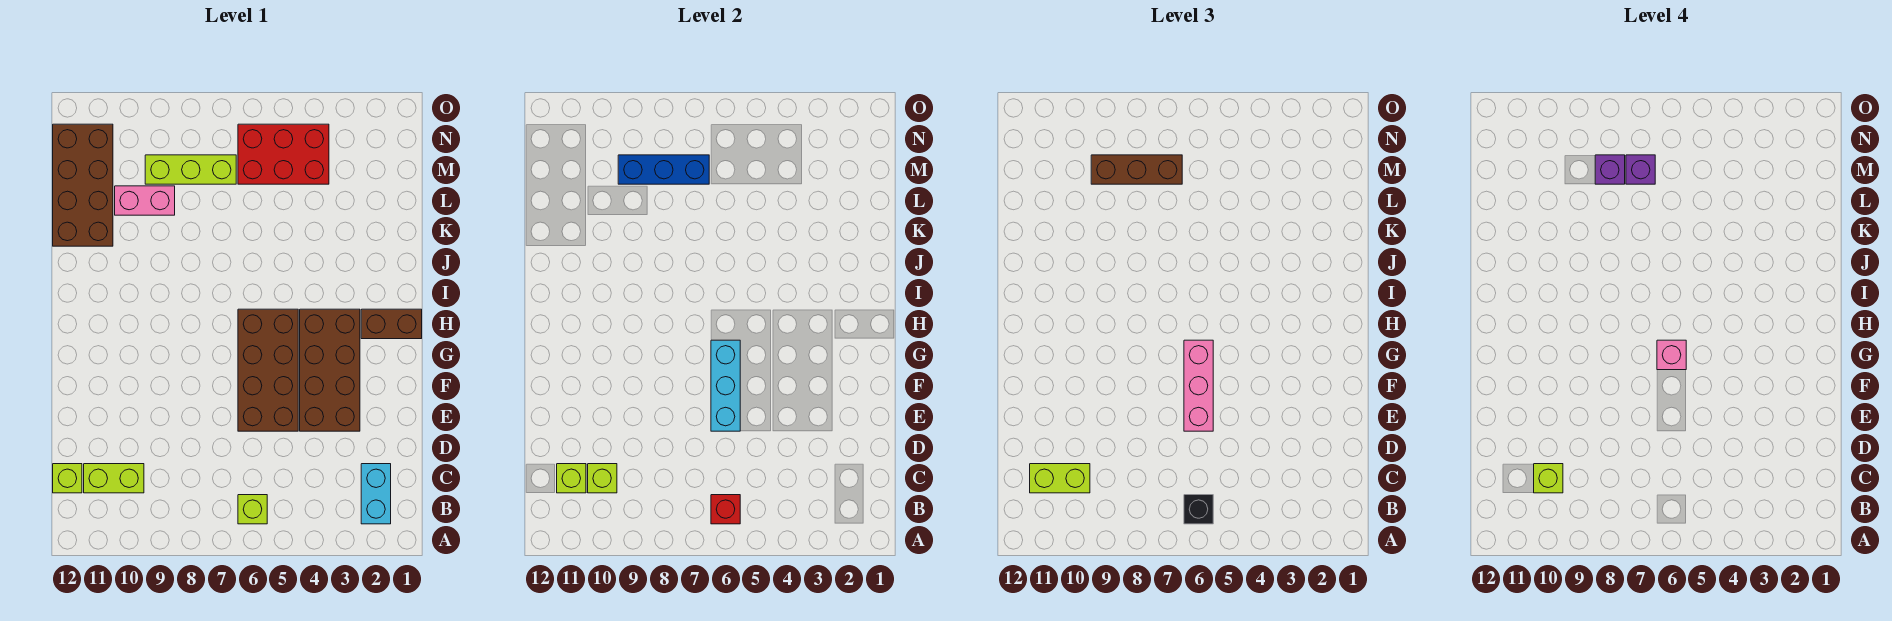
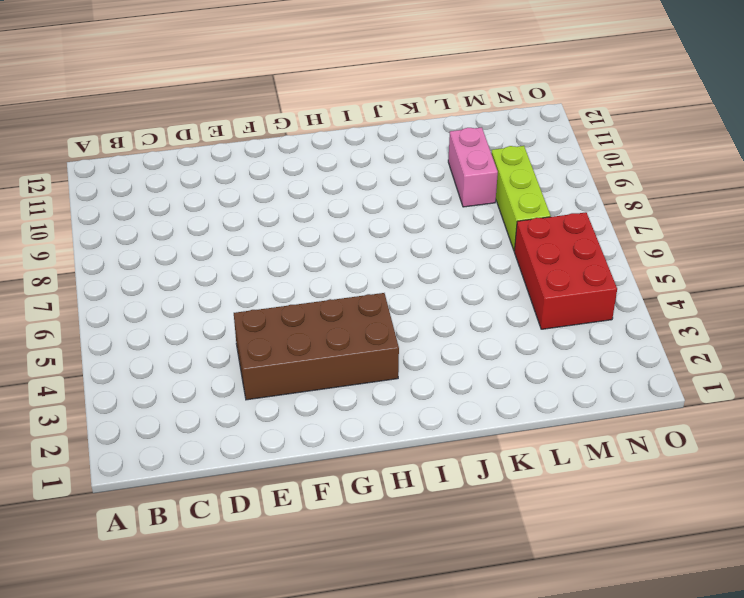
none -> cyan brick B2:C2 level 1
none -> lime brick B6 level 1
none -> lime brick C10:C11 level 1

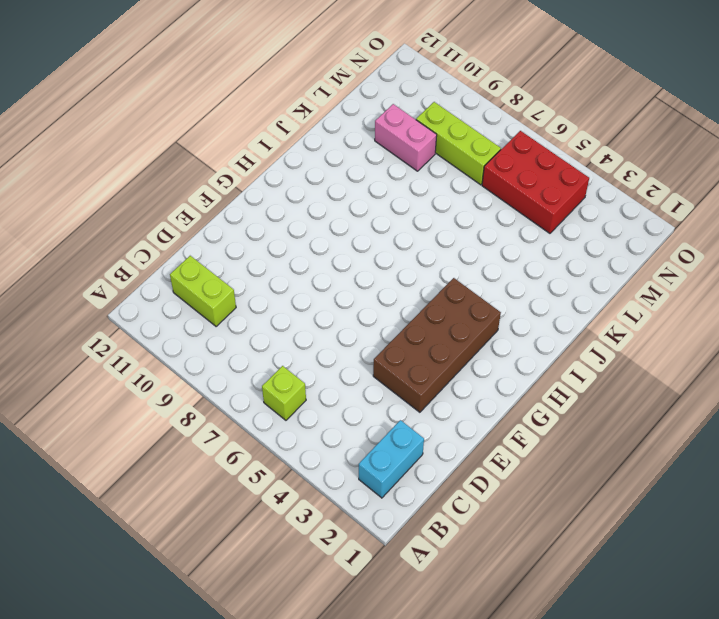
none -> lime brick C12 level 1
none -> brown brick E5:H6 level 1
none -> brown brick H1:H2 level 1

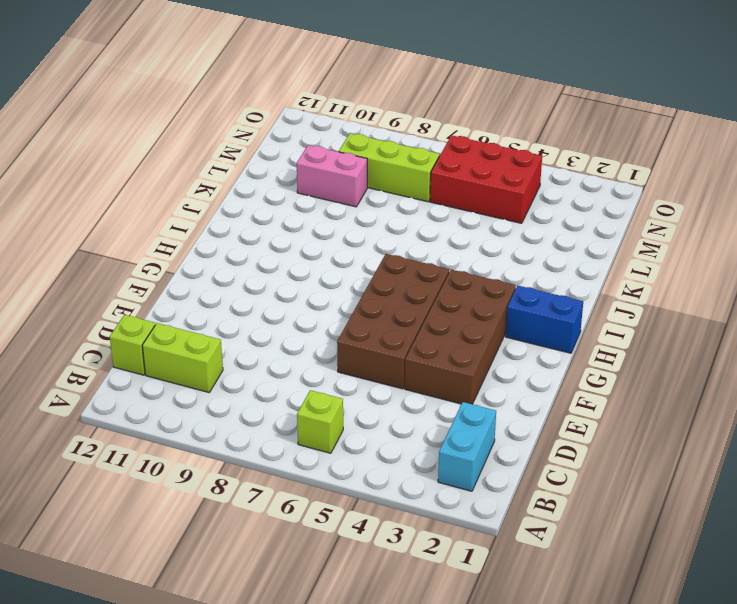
blue brick H1:H2 level 1 -> brown brick H1:H2 level 1
none -> brown brick K11:N12 level 1
none -> red brick B6 level 2
none -> lime brick C10 level 2

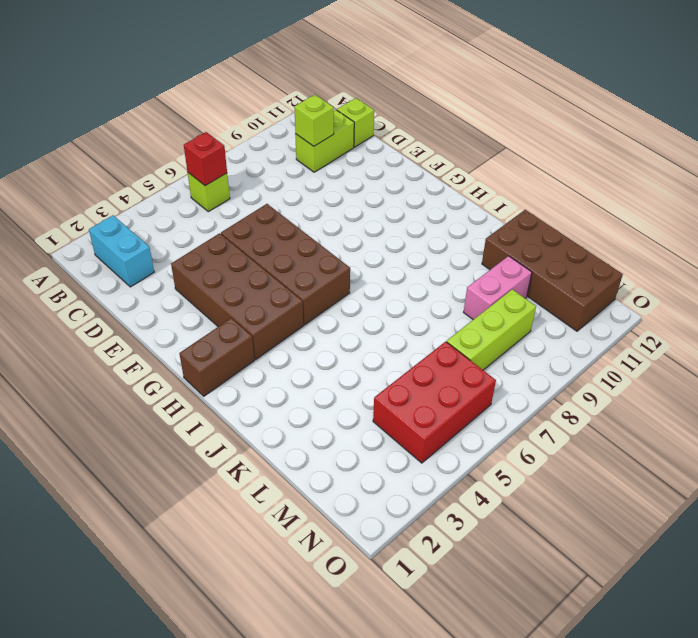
none -> lime brick C11 level 2
none -> cyan brick E6:G6 level 2
none -> blue brick M7:M9 level 2

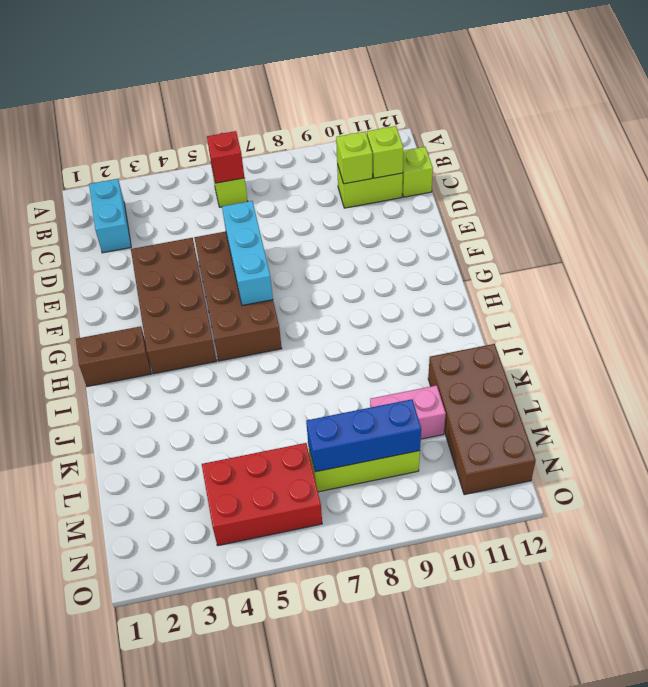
none -> black brick B6 level 3
none -> lime brick C10:C11 level 3
none -> pink brick E6:G6 level 3

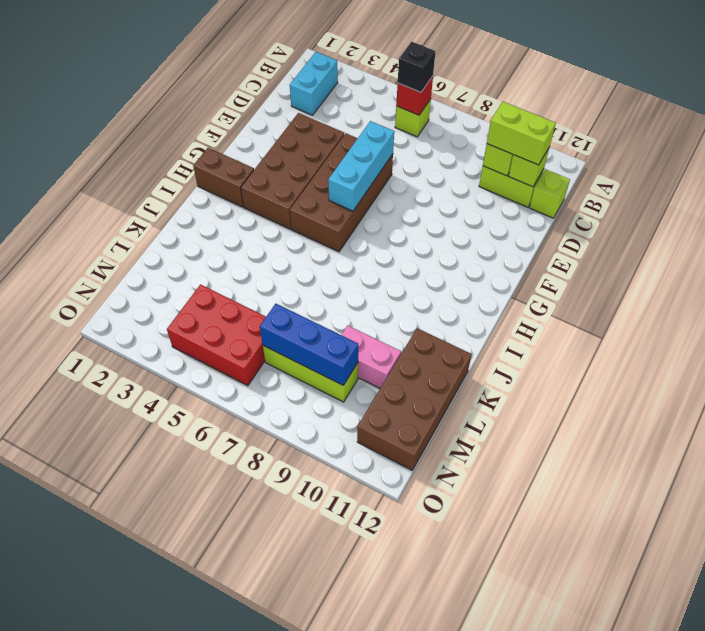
none -> pink brick E6:G6 level 3
none -> brown brick M7:M9 level 3
none -> lime brick C10 level 4

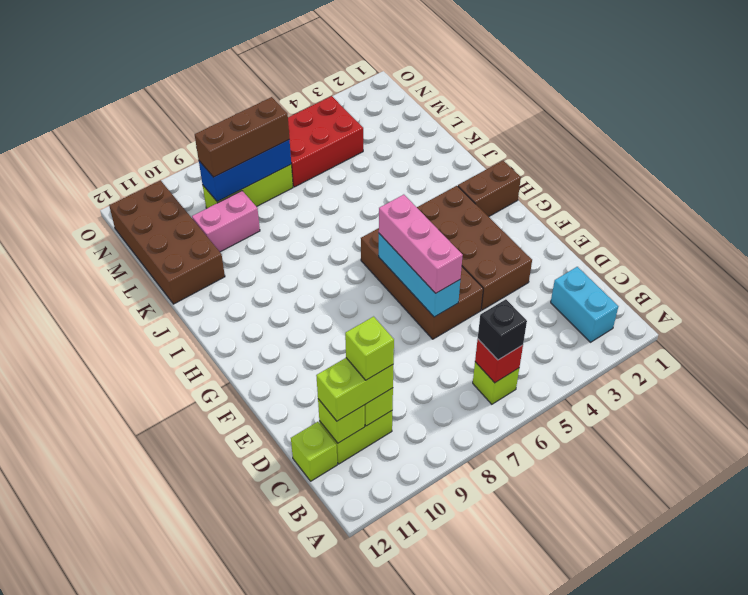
none -> pink brick G6 level 4
none -> purple brick M7 level 4
none -> purple brick M8 level 4

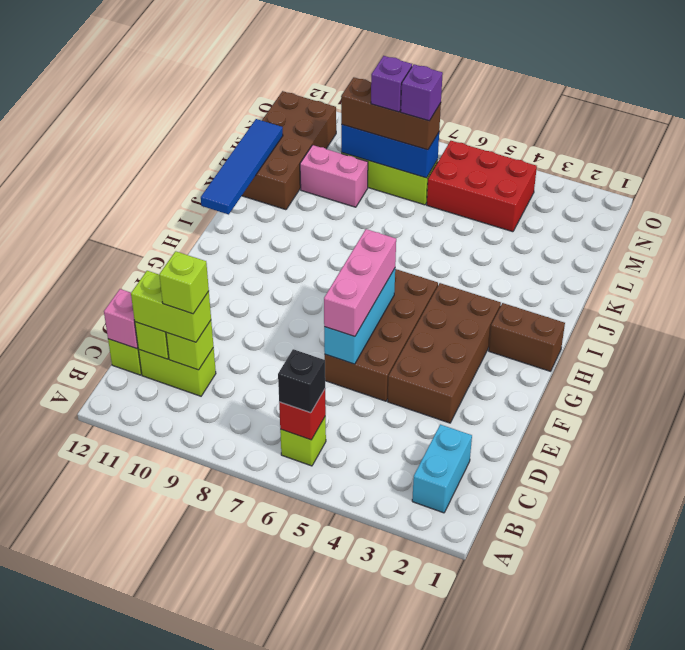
pink brick C12 level 2 -> pink brick G6 level 4
blue tile I12:L12 level 2 -> none

